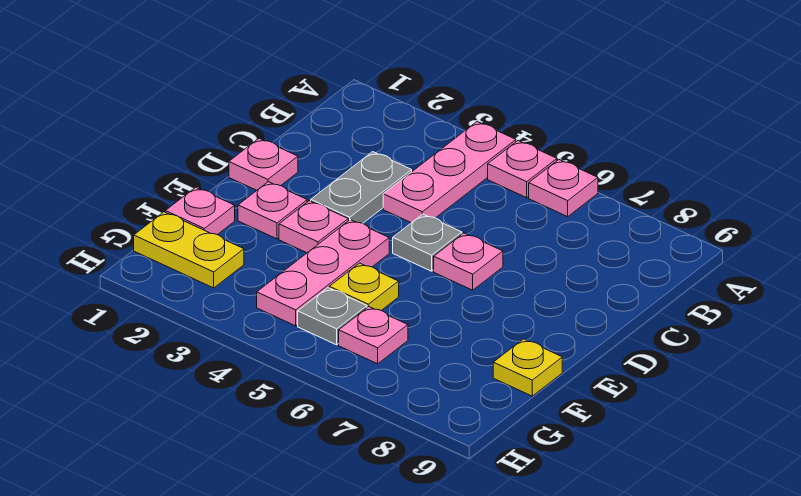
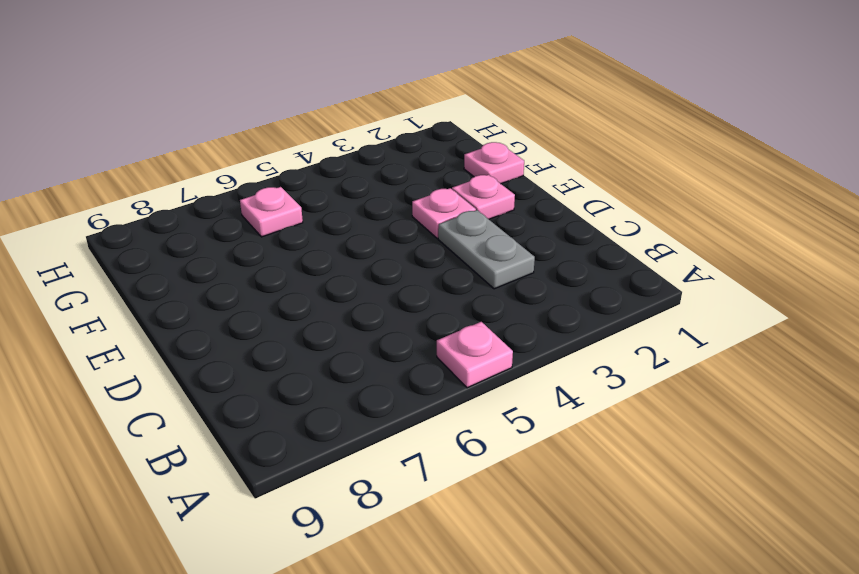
none -> pink plate A4:C4 level 1
none -> pink plate A6 level 1
none -> pink plate D1 level 1

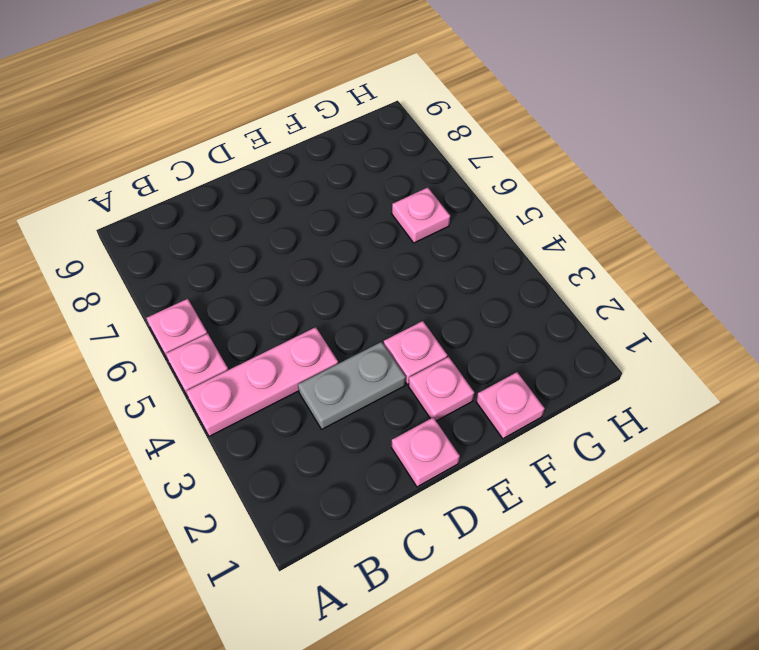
none -> grey plate D5 level 1
none -> pink plate D6 level 1
none -> pink plate E4:G4 level 1

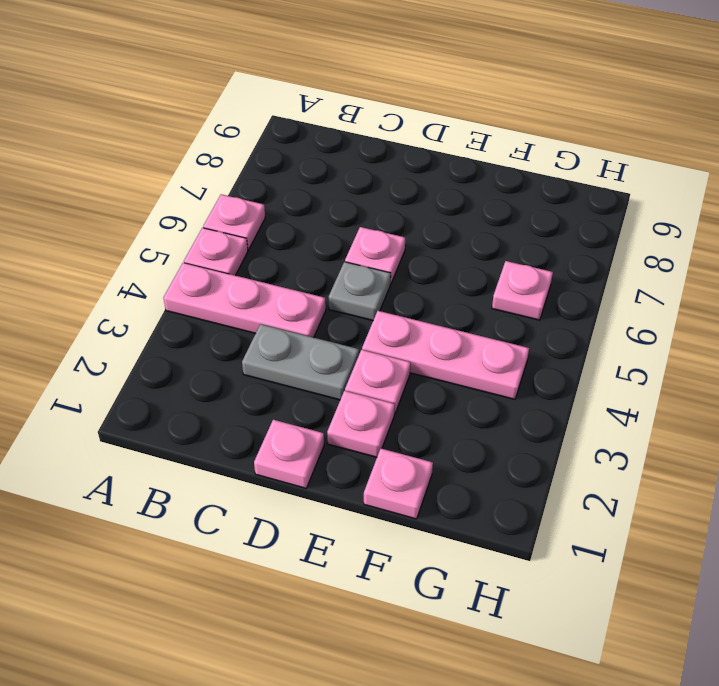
none -> yellow plate F5 level 1
none -> yellow plate F9 level 1
none -> yellow plate G1:G2 level 1

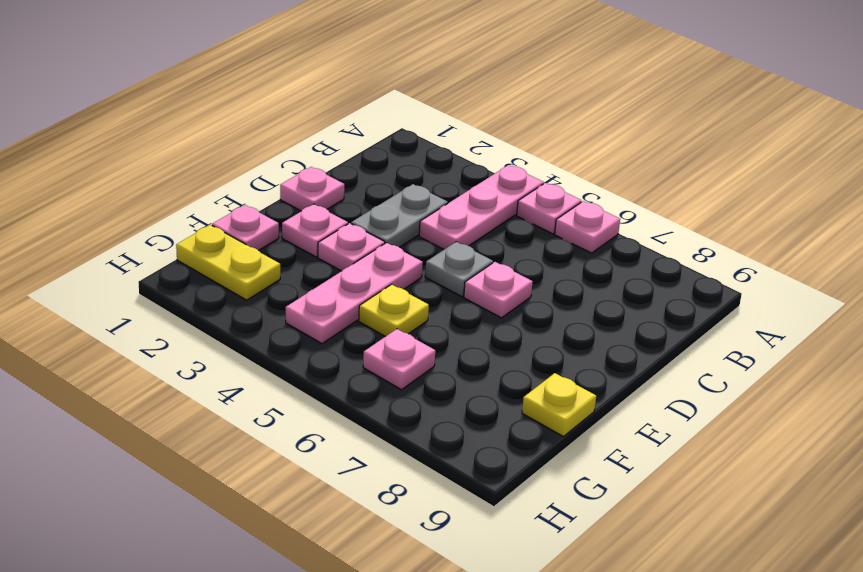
none -> grey plate G5 level 1

